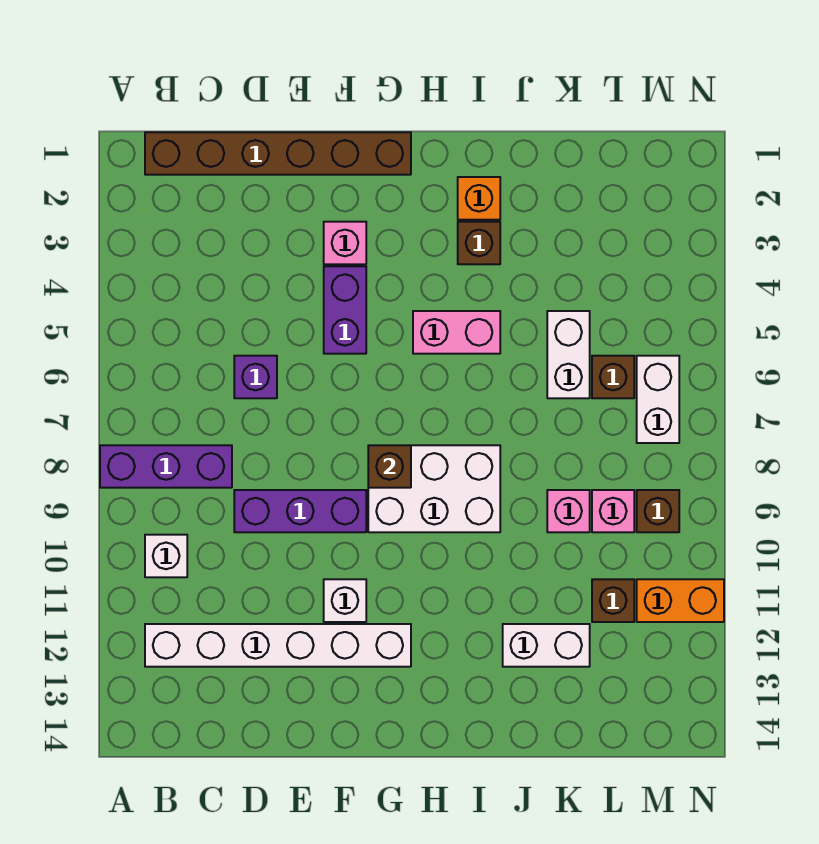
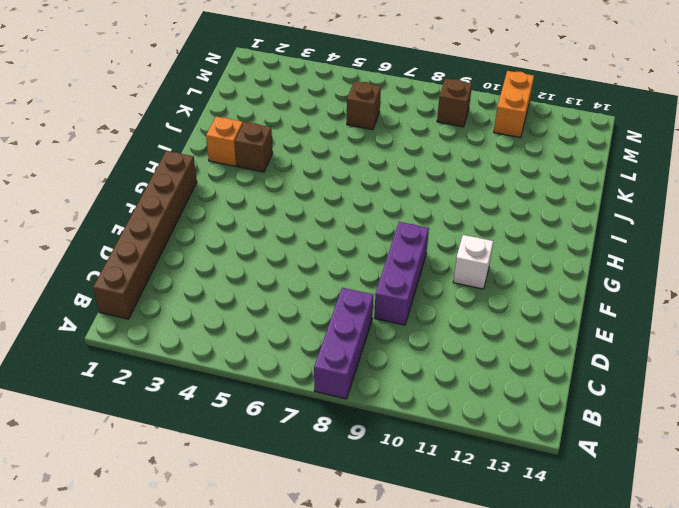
none -> white brick B10 level 1
none -> white brick B12:G12 level 1
none -> purple brick D6 level 1

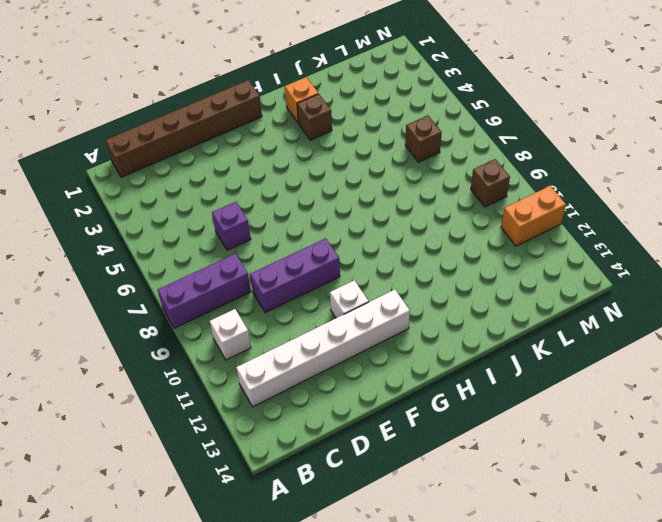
none -> pink brick F3 level 1
none -> purple brick F4:F5 level 1
none -> white brick G8:I9 level 1

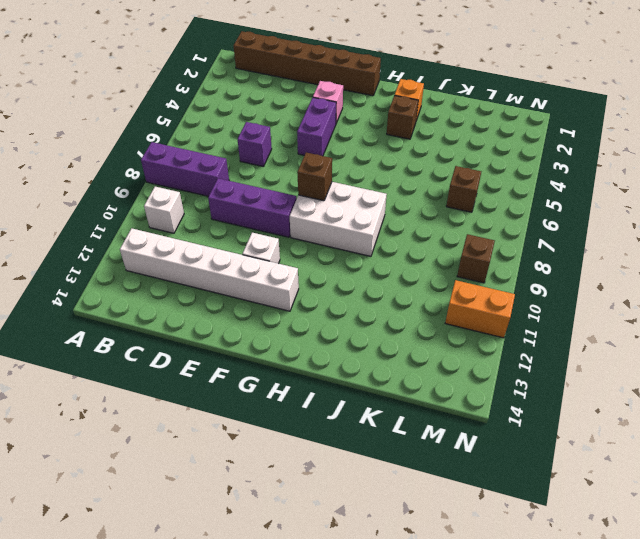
none -> pink brick H5:I5 level 1
none -> white brick J12:K12 level 1
none -> white brick K5:K6 level 1

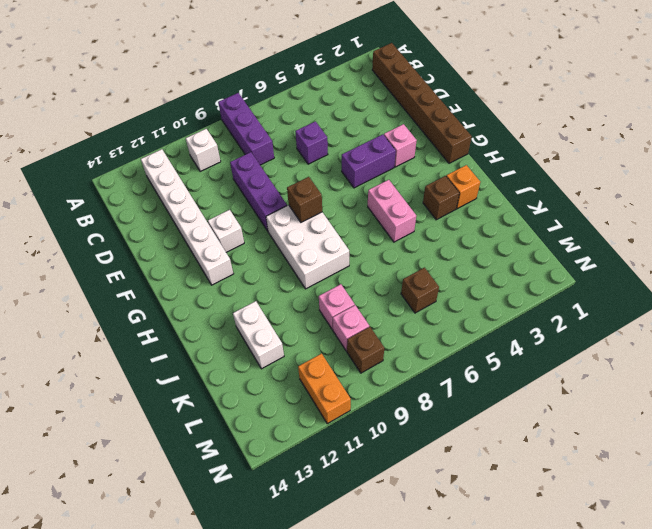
none -> white brick K5:K6 level 1
none -> brown brick L11 level 1
none -> white brick M6:M7 level 1

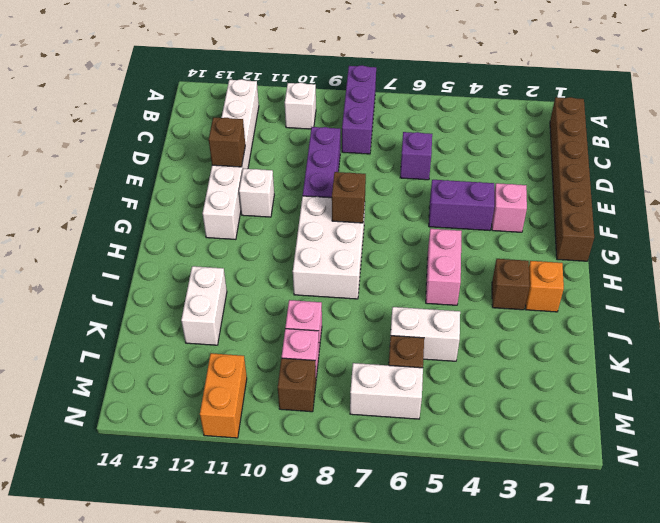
brown brick E12 level 2 -> brown brick L11 level 1

